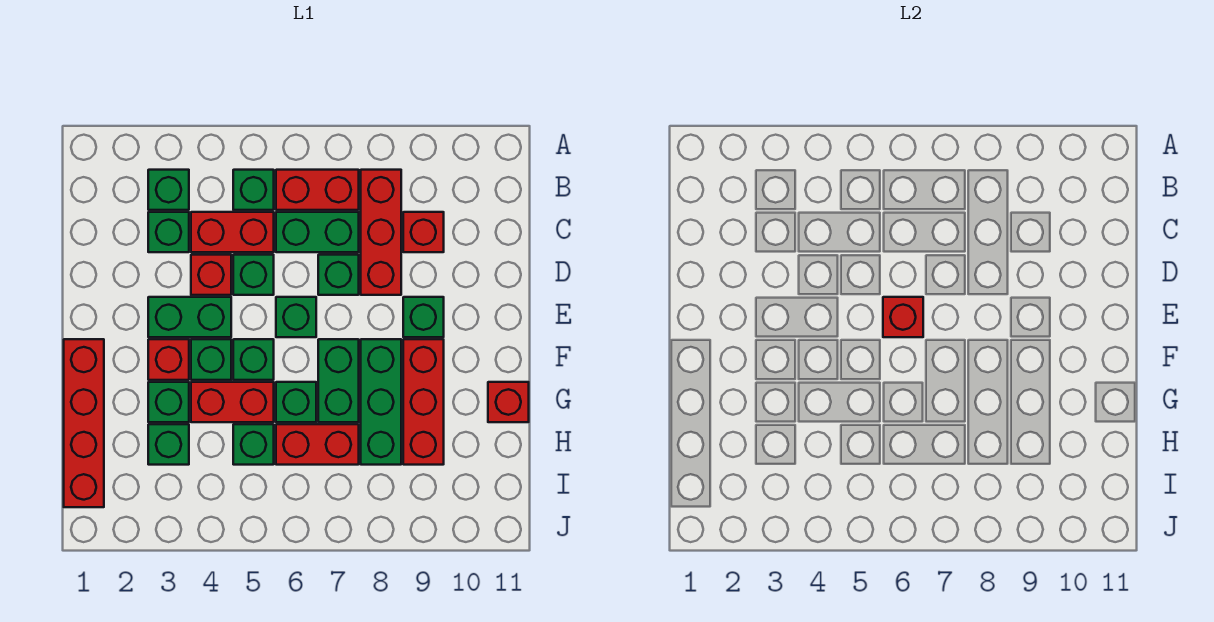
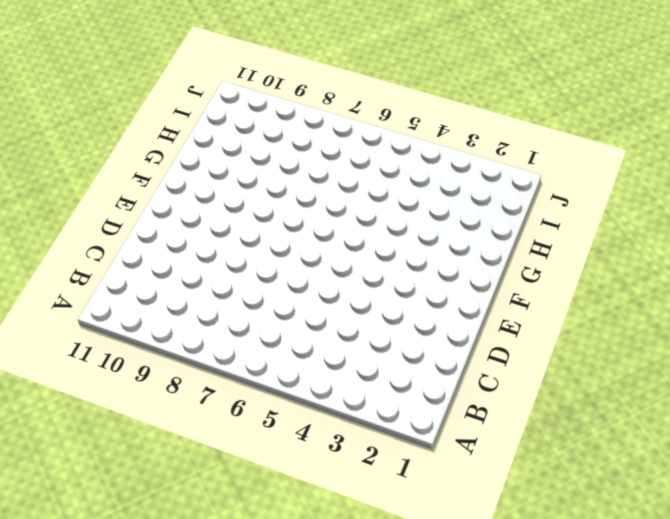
none -> green brick B3 level 1
none -> green brick B5 level 1
none -> red brick B6:B7 level 1

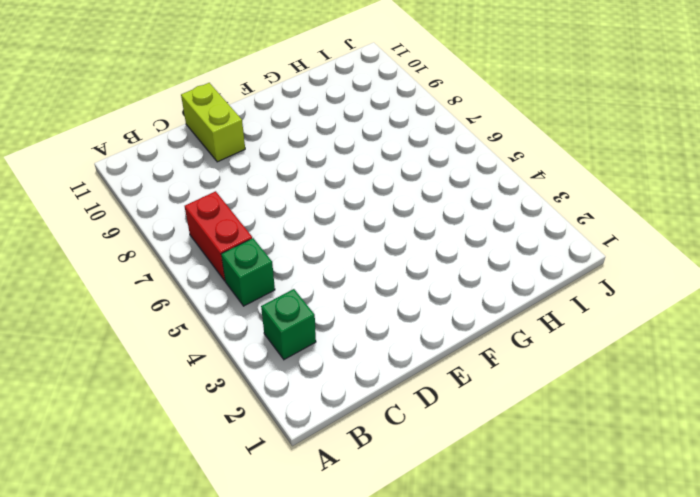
lime brick D10:D11 level 1 -> none
none -> red brick B8:D8 level 1
none -> green brick C3 level 1
none -> red brick C4:C5 level 1

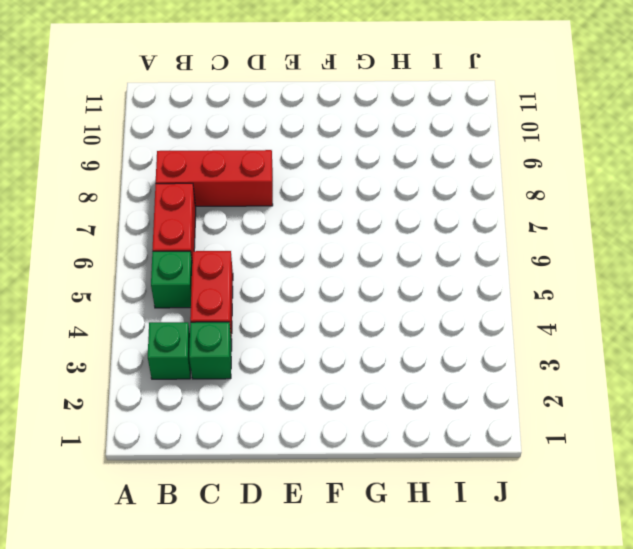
none -> green brick C6:C7 level 1
none -> red brick C9 level 1
none -> red brick D4 level 1

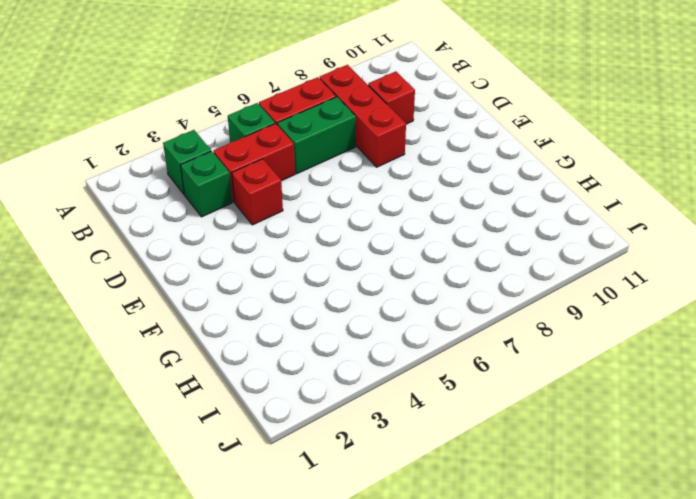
none -> green brick D5 level 1
none -> green brick D7 level 1
none -> green brick E3:E4 level 1

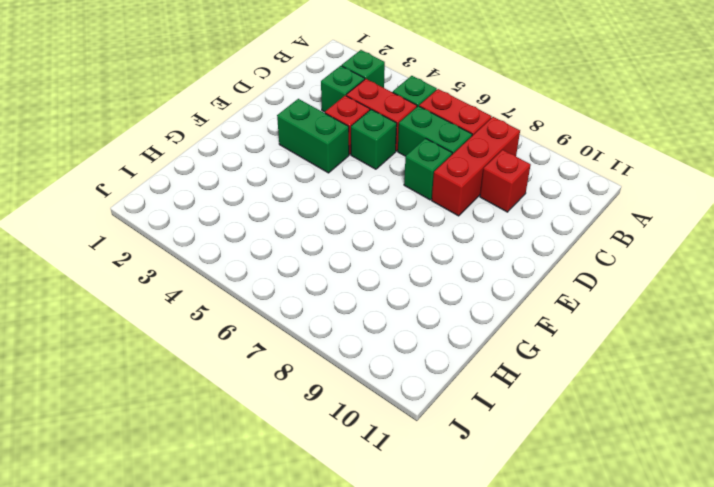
none -> green brick E6 level 1
none -> green brick E9 level 1
none -> red brick F1:I1 level 1

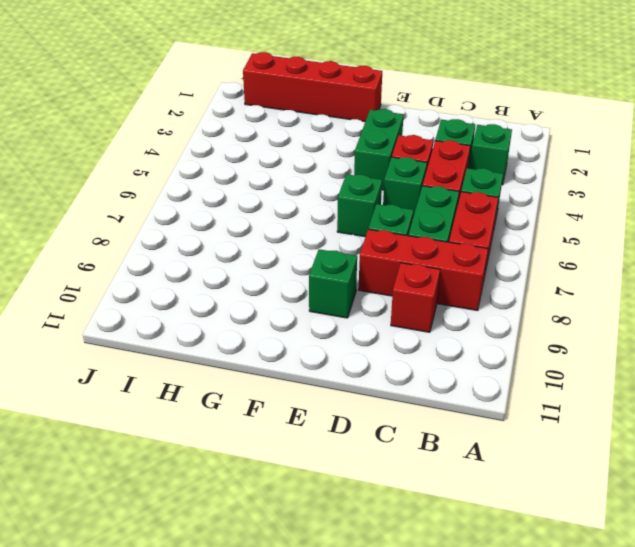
none -> red brick F3 level 1
none -> green brick F4 level 1
none -> green brick F5 level 1

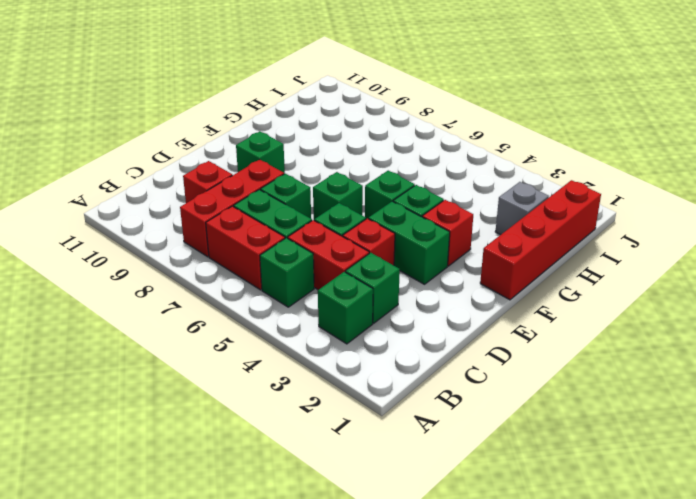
grey brick H2 level 1 -> none
none -> green brick F7:G7 level 1
none -> green brick F8:H8 level 1
none -> red brick F9:H9 level 1

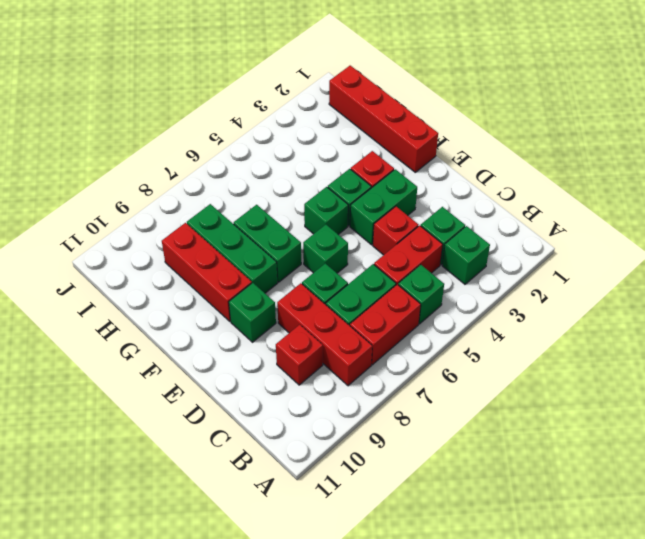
none -> green brick D5 level 1
none -> green brick G3 level 1
none -> red brick G4:G5 level 1

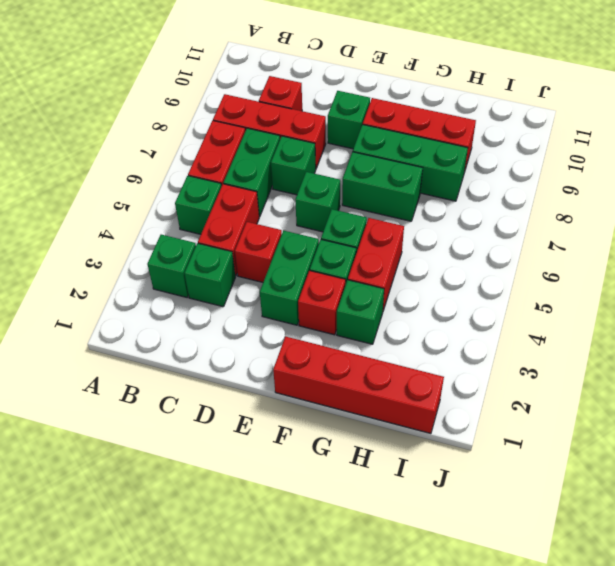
none -> green brick D5 level 1
none -> green brick G6 level 1
none -> red brick G11 level 1

